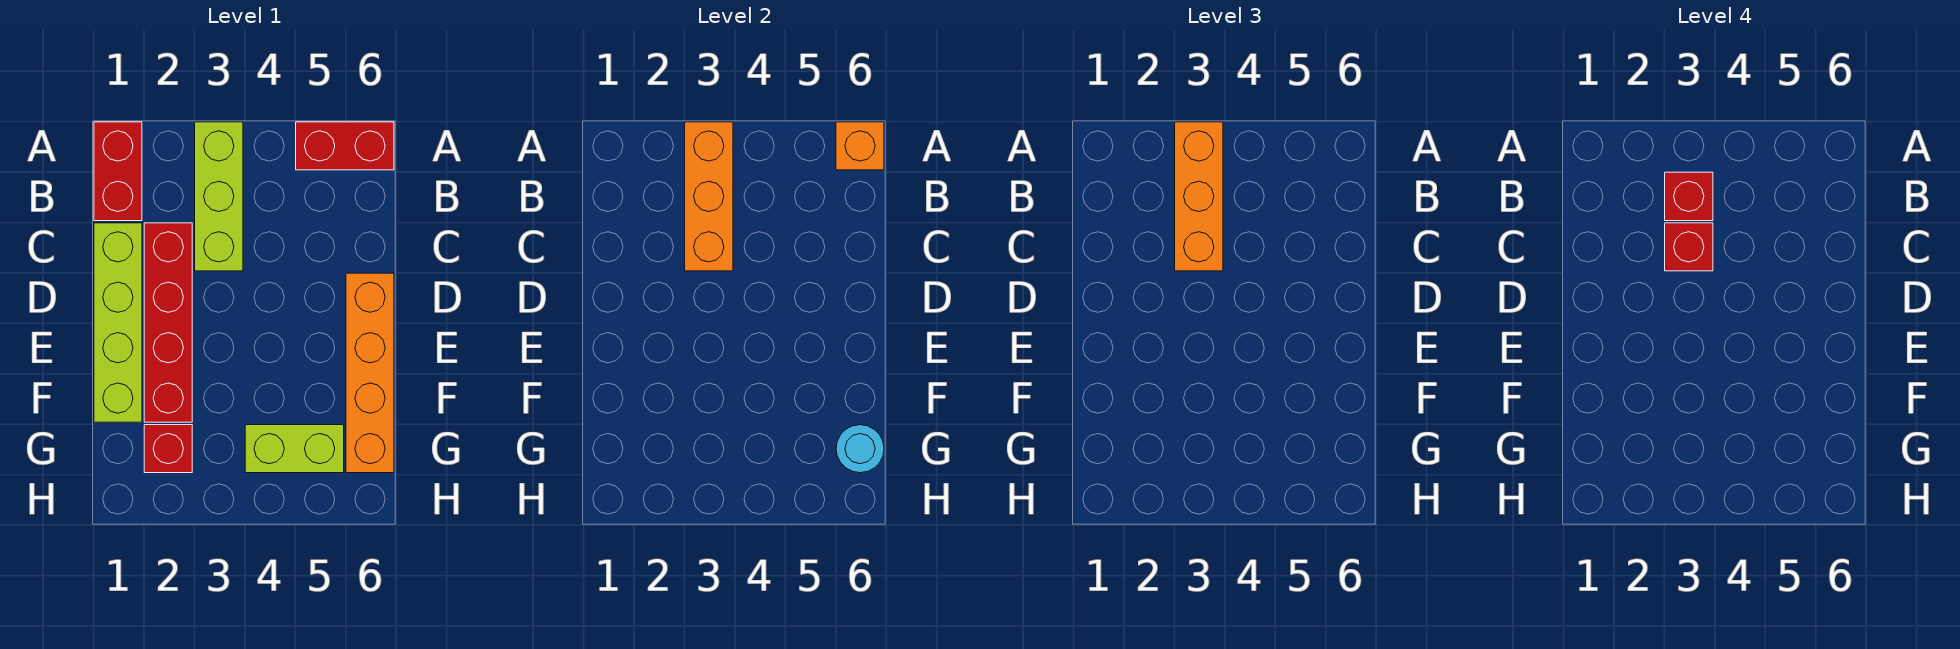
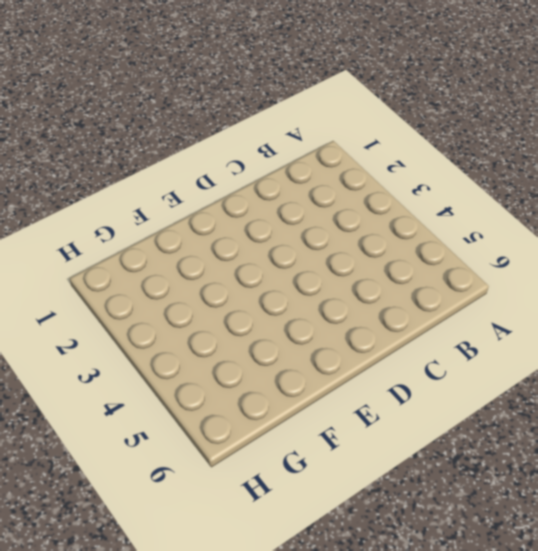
none -> red brick A1:B1 level 1
none -> lime brick A3:C3 level 1
none -> red brick A5:A6 level 1

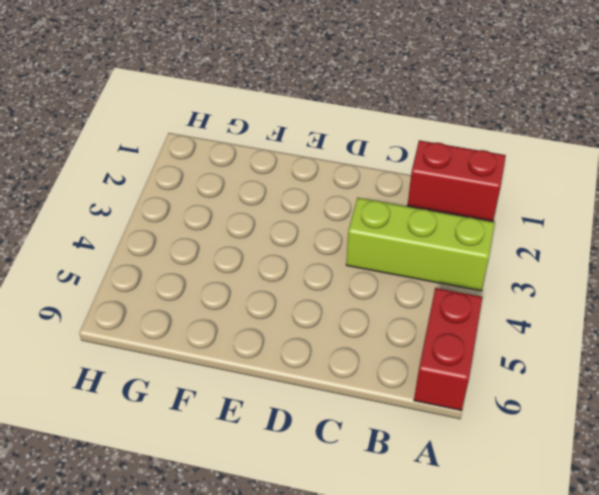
none -> lime brick C1:F1 level 1
none -> red brick C2:F2 level 1
none -> orange brick D6:G6 level 1

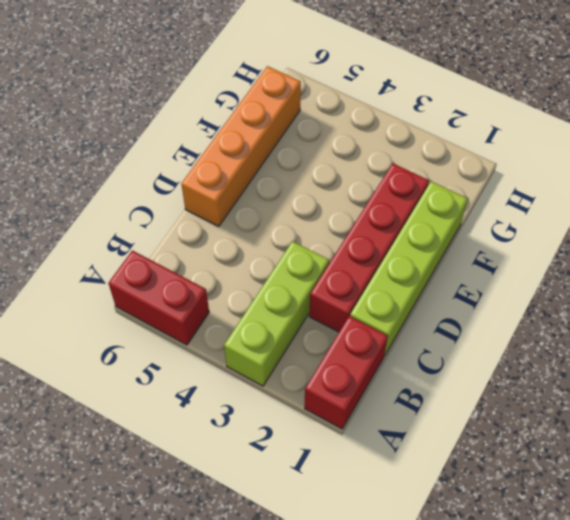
none -> red brick G2 level 1
none -> lime brick G4:G5 level 1
none -> orange brick A3:C3 level 2

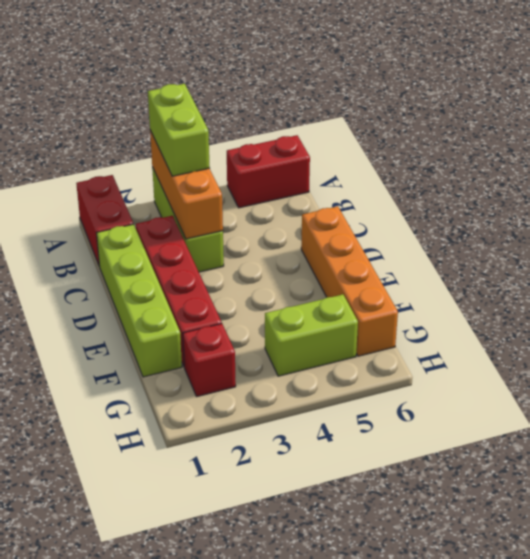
lime brick A3:B3 level 3 -> orange brick A3:C3 level 3
none -> orange brick A6 level 2
none -> cyan round brick G6 level 2
none -> red brick B3 level 4

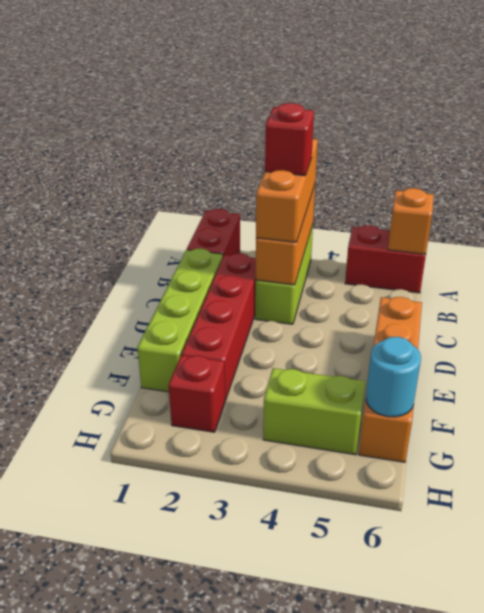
none -> red brick C3 level 4

